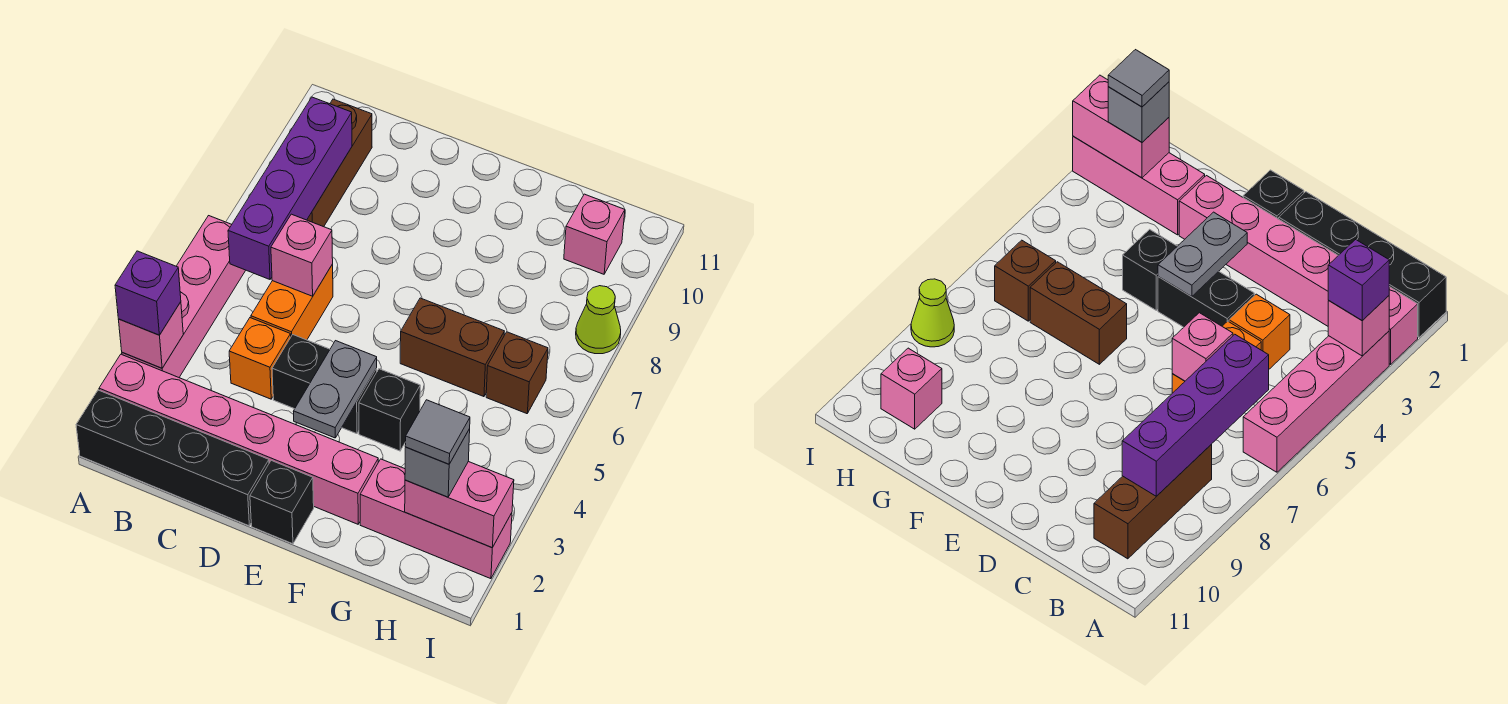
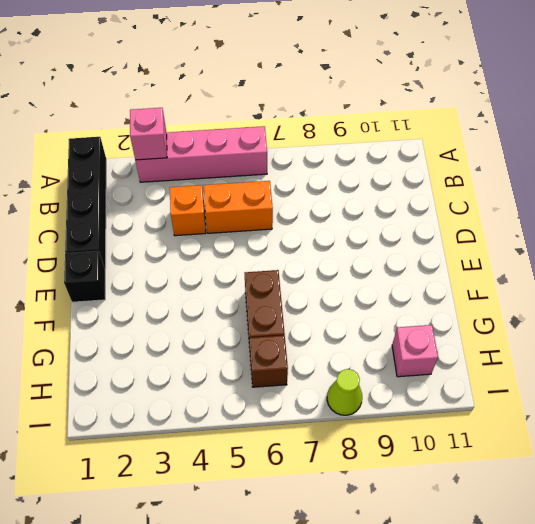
none -> pink brick A2:F2 level 1
none -> brown brick B8:B10 level 1
none -> black brick D4:E4 level 1

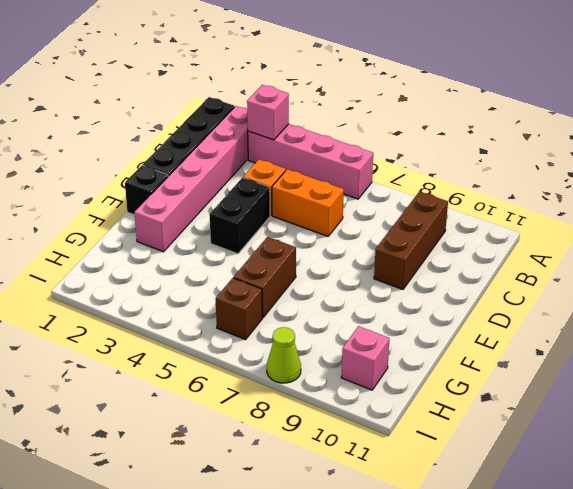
brown brick B9:D9 level 1 -> brown brick B8:B10 level 1
none -> black brick F4 level 1
none -> pink brick G2:I2 level 1
none -> purple brick B6:B9 level 2

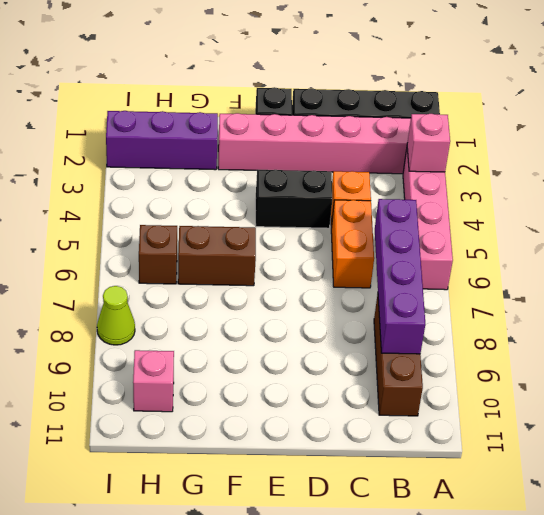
purple brick G2:I2 level 1 -> pink brick G2:I2 level 1
none -> black brick F4 level 1
none -> pink brick C6 level 2
none -> grey plate E3:E4 level 2

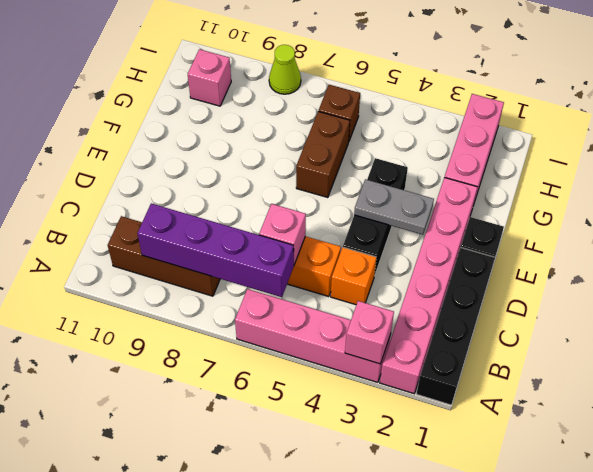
none -> pink brick H2:I2 level 2
none -> purple brick A3 level 3
none -> grey brick H2 level 3

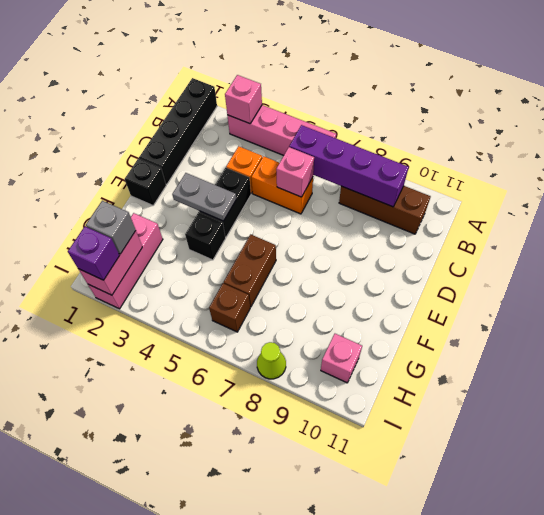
purple brick I2 level 3 -> purple brick A3 level 3
none -> pink brick A2:F2 level 1
none -> grey tile H2 level 4

